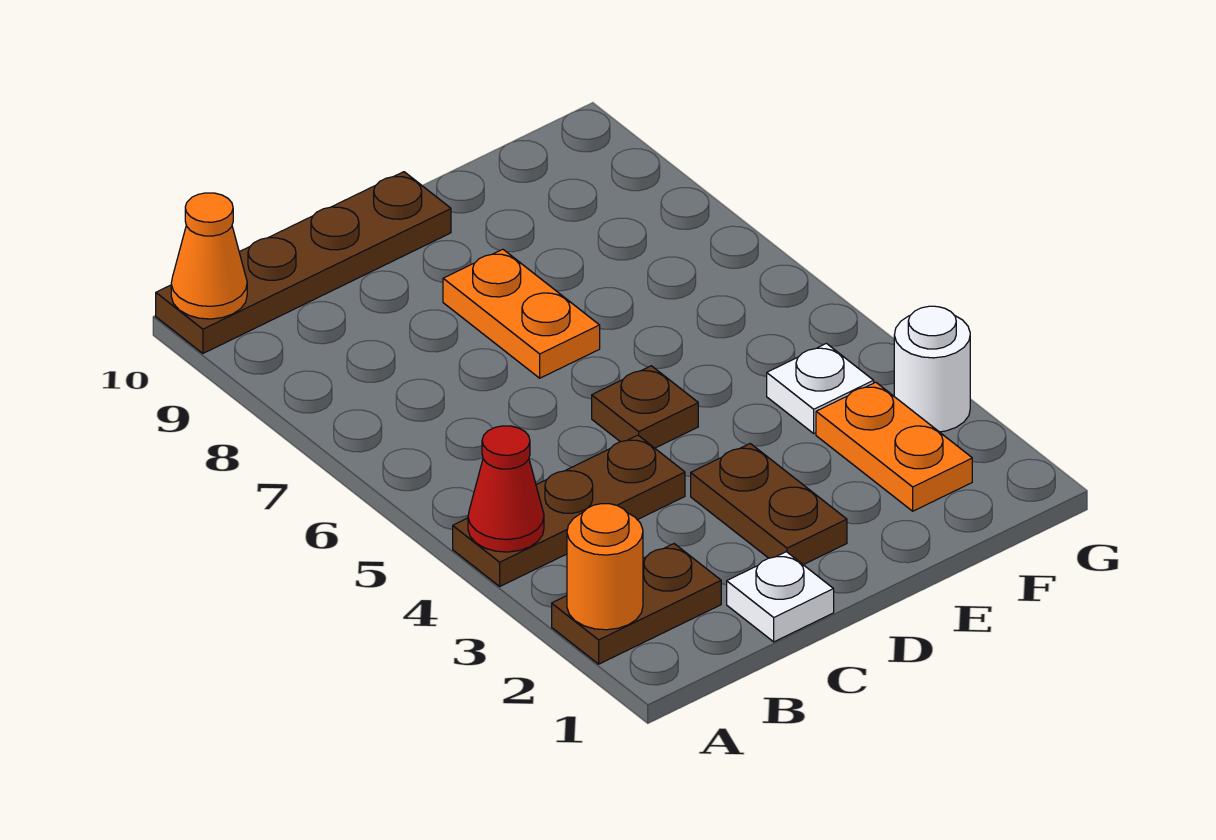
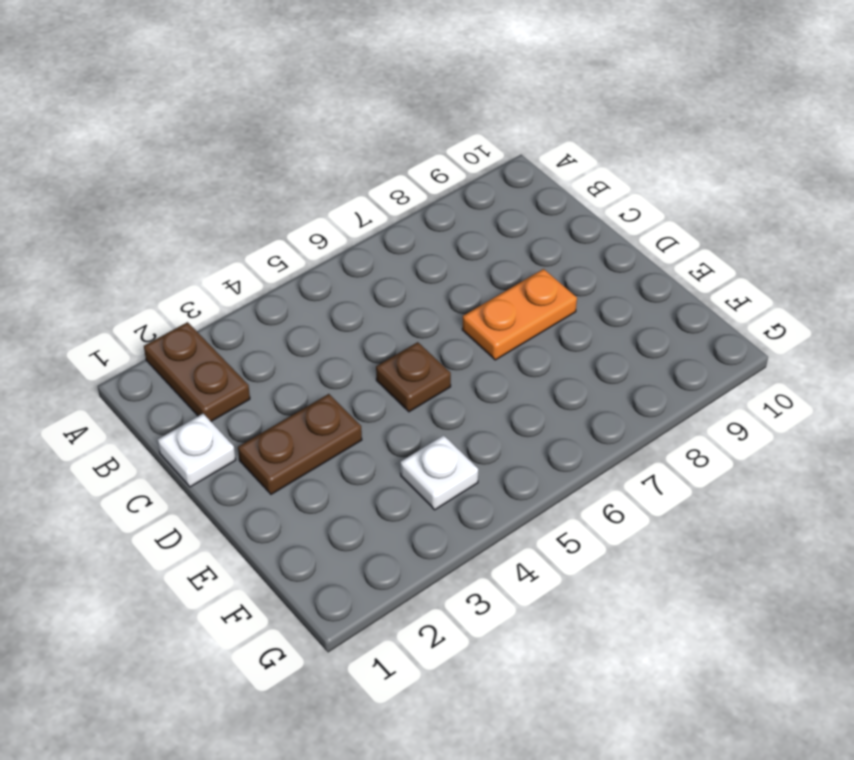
none -> brown plate A4:C4 level 1
none -> brown plate A10:D10 level 1
none -> orange plate F2:F3 level 1

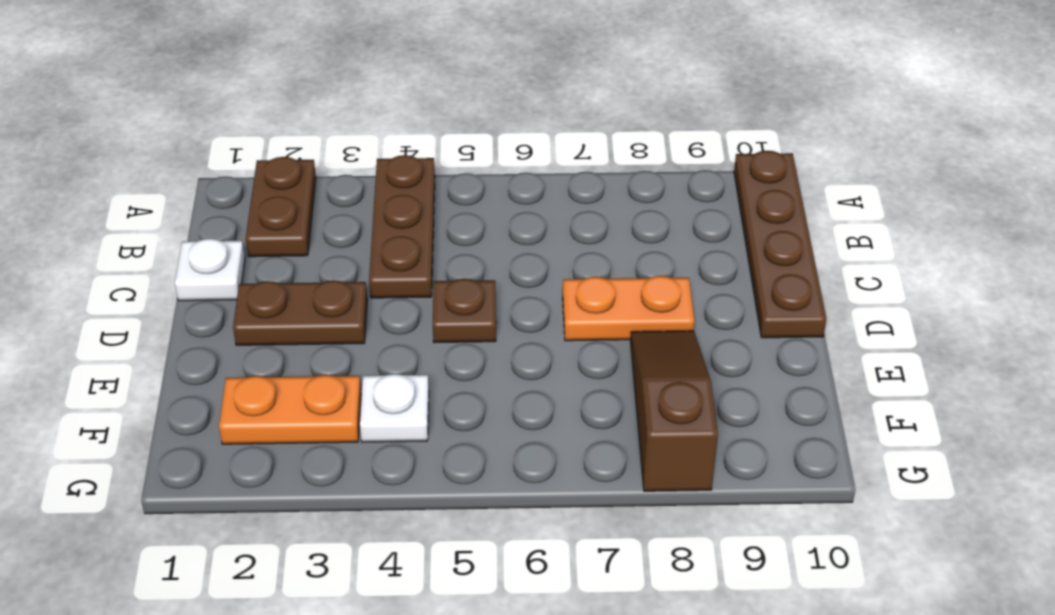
brown slope E8:G8 level 1 top G -> none
none -> white round brick G3 level 1
none -> orange round brick A2 level 2
none -> red cone A4 level 2

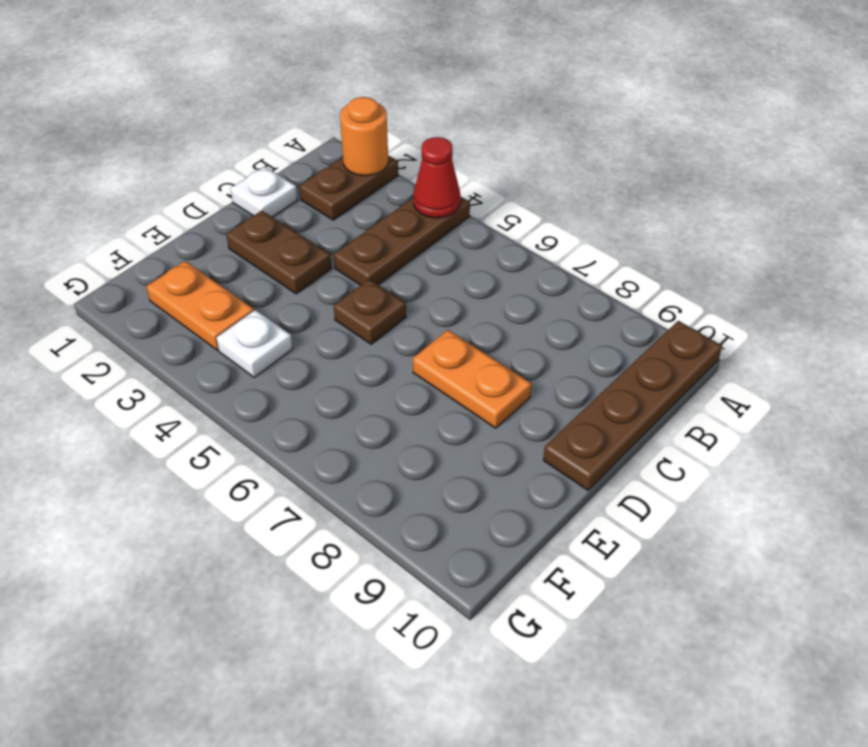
none -> white round brick G3 level 1
none -> orange cone A10 level 2

